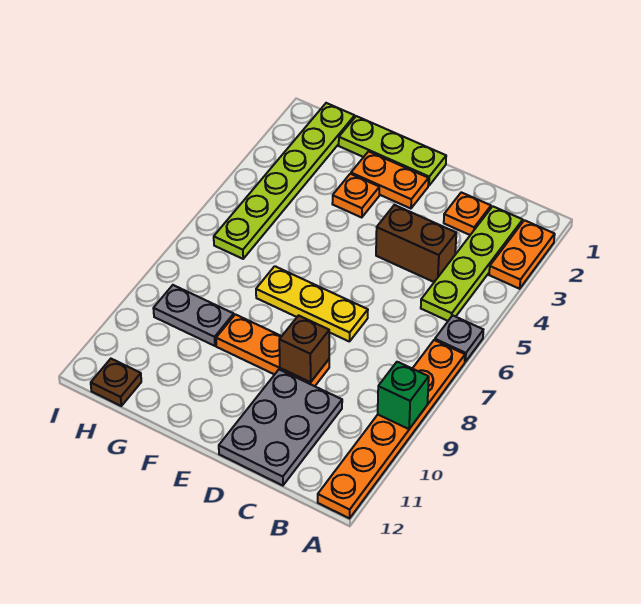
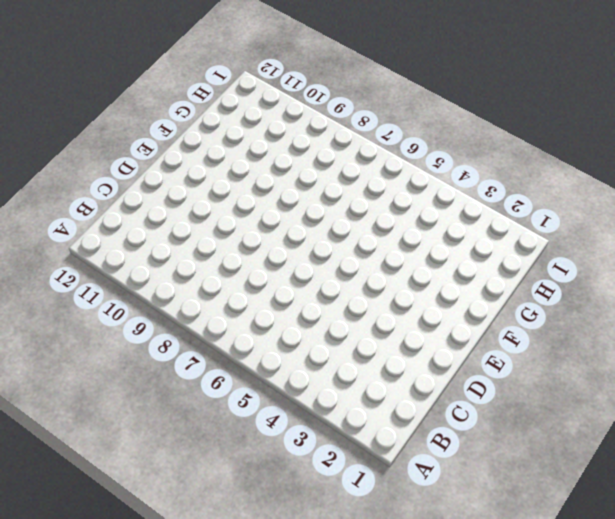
none -> orange plate A2:A3 level 1
none -> grey plate A6 level 1
none -> orange plate A7:A12 level 1

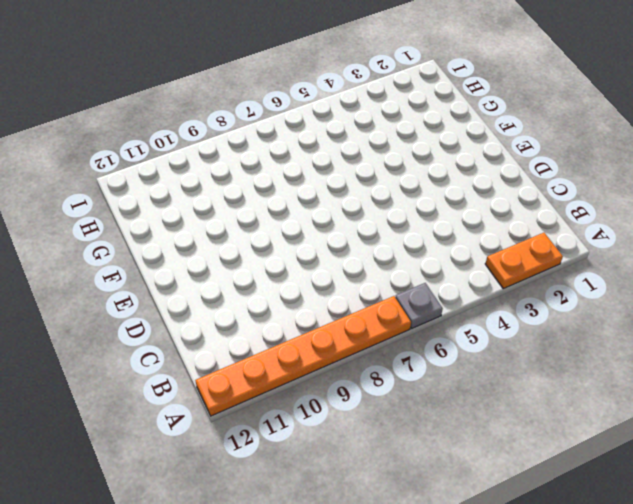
none -> lime plate B2:B5 level 1
none -> orange plate C2 level 1
none -> brown brick C4:D4 level 1

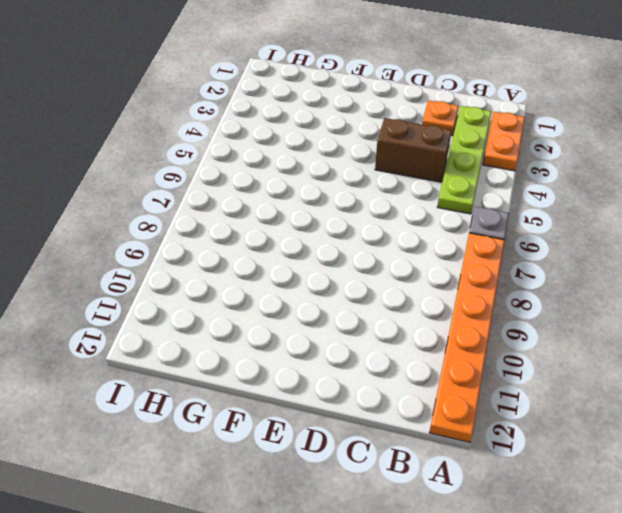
none -> grey plate C10:D12 level 1
none -> yellow plate D7:F7 level 1
none -> orange plate D9:F9 level 1

